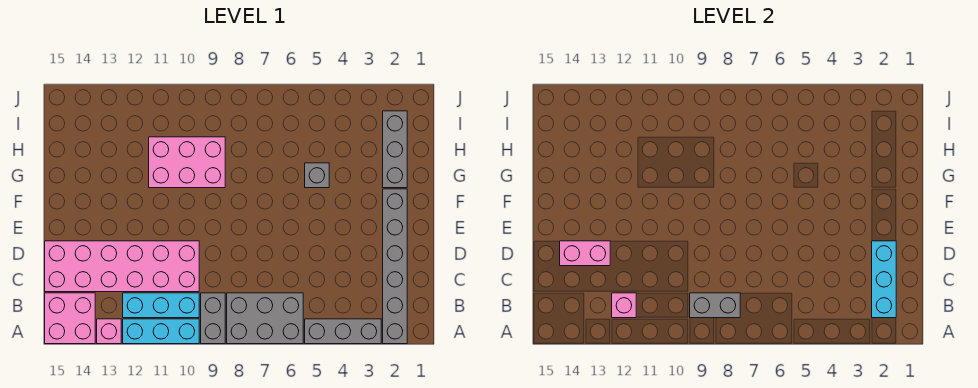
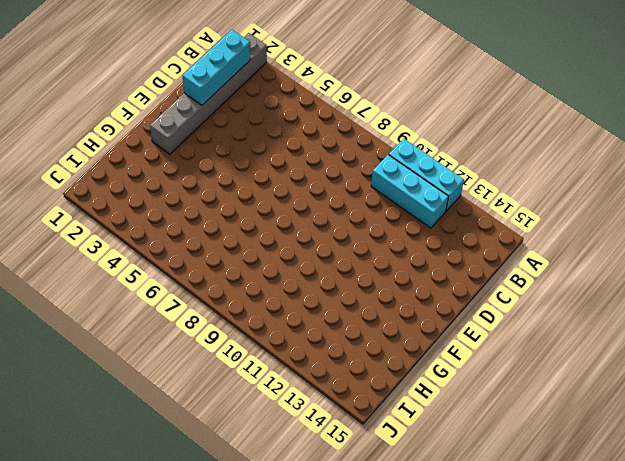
none -> grey brick A3:A5 level 1
none -> grey brick A6:B8 level 1
none -> grey brick A9:B9 level 1

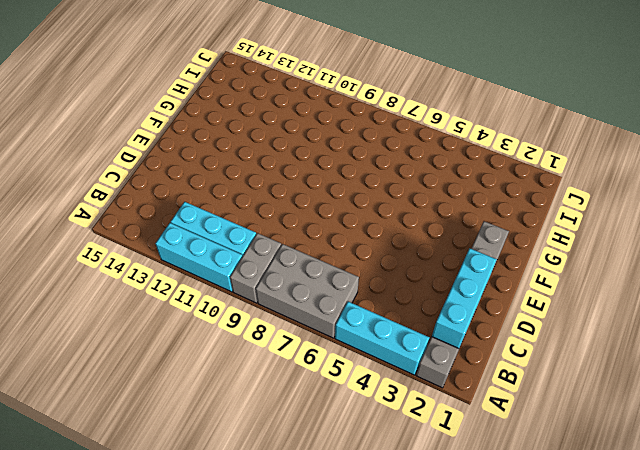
cyan brick A3:A5 level 1 -> grey brick A3:A5 level 1
none -> pink brick A13 level 1
none -> pink brick A14:B15 level 1
none -> pink brick C10:D15 level 1

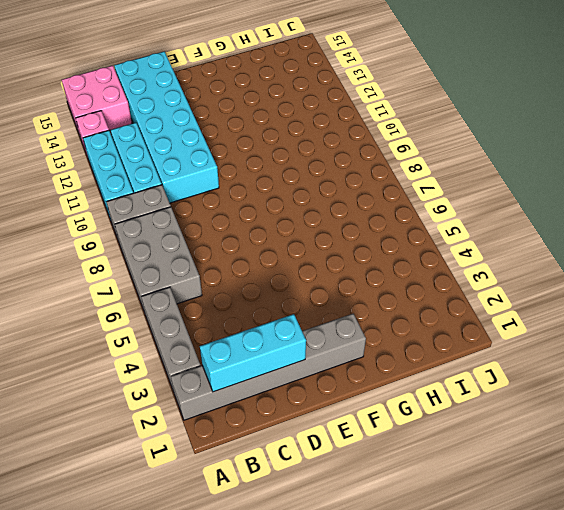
cyan brick C10:D15 level 1 -> pink brick C10:D15 level 1
none -> grey brick G2:I2 level 1
none -> grey brick G5 level 1
none -> pink brick G9:H11 level 1

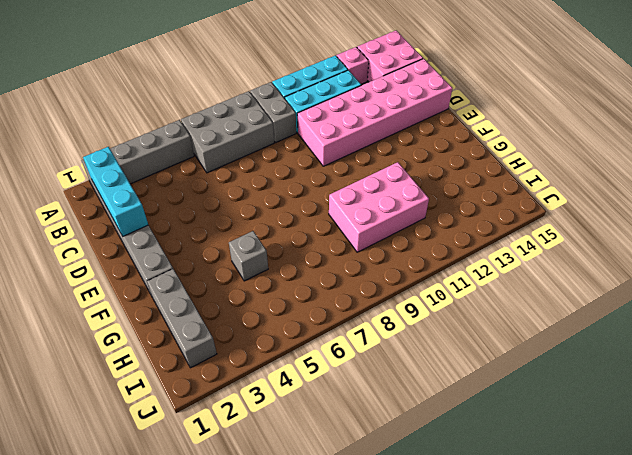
none -> grey brick B8:B9 level 2
none -> pink brick B12 level 2
none -> pink brick D13:D14 level 2

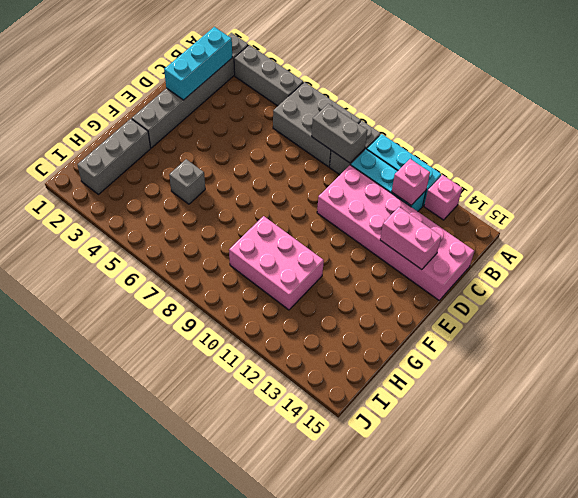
none -> pink brick A14:B15 level 1

